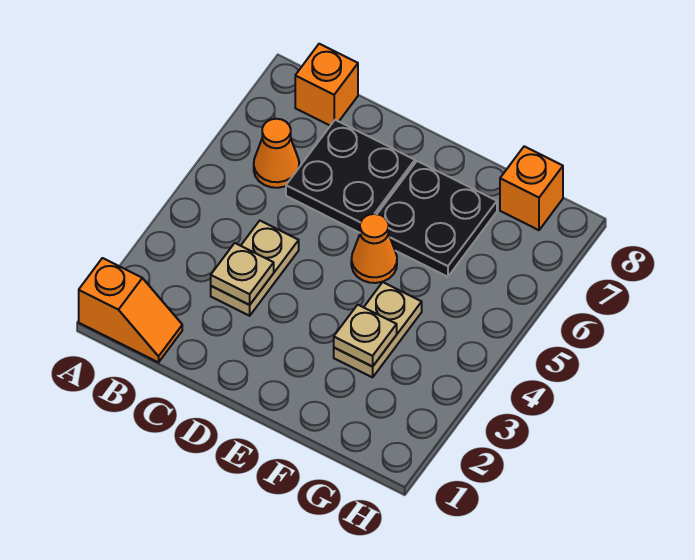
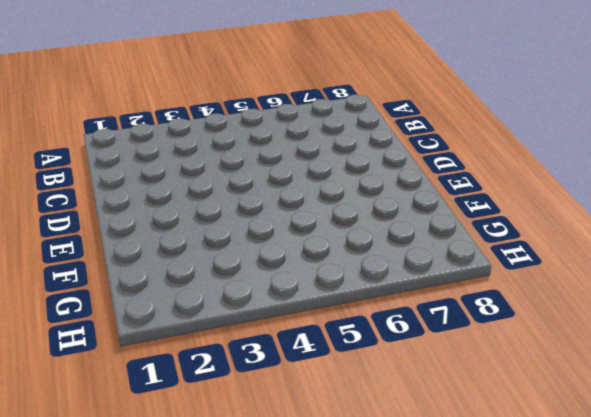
none -> orange slope A1:B1 level 1 top A
none -> orange cone B6 level 1

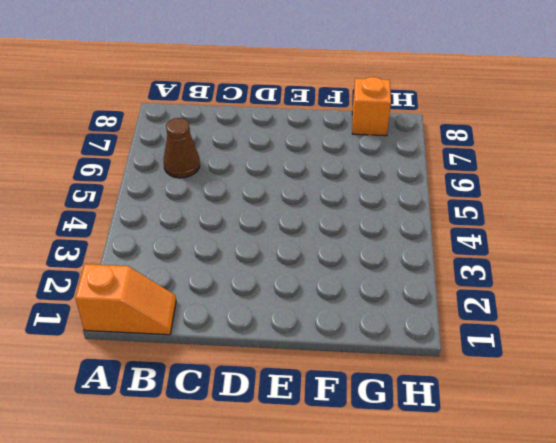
brown cone B6 level 1 -> orange cone B6 level 1
none -> orange brick B8 level 1
none -> tan plate C3:C4 level 1

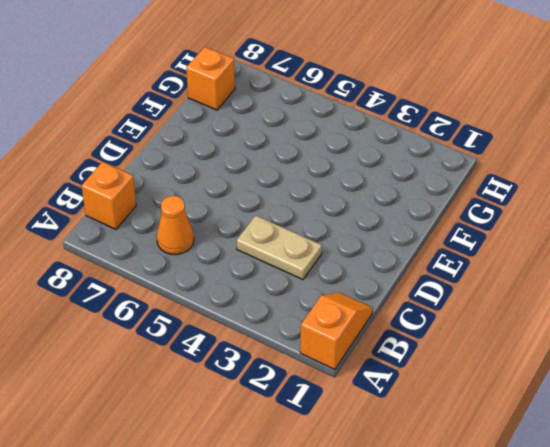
none -> black plate C6:D7 level 1
none -> orange cone E5 level 1

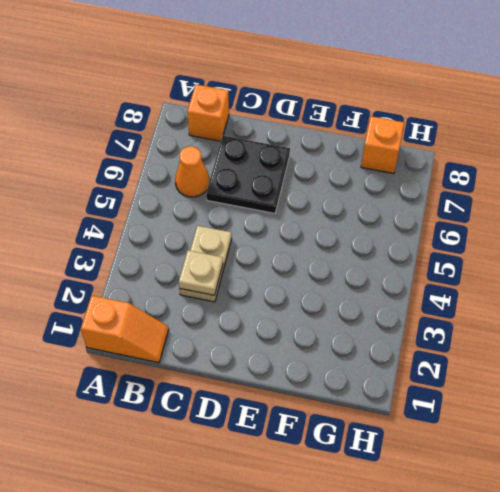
none -> orange cone E5 level 1
none -> black plate E6:F7 level 1

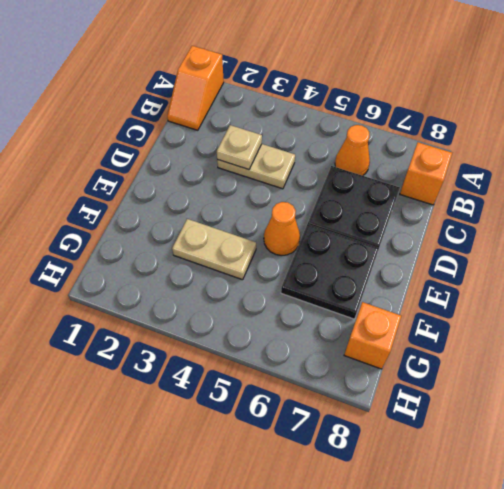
none -> tan plate F3 level 2

